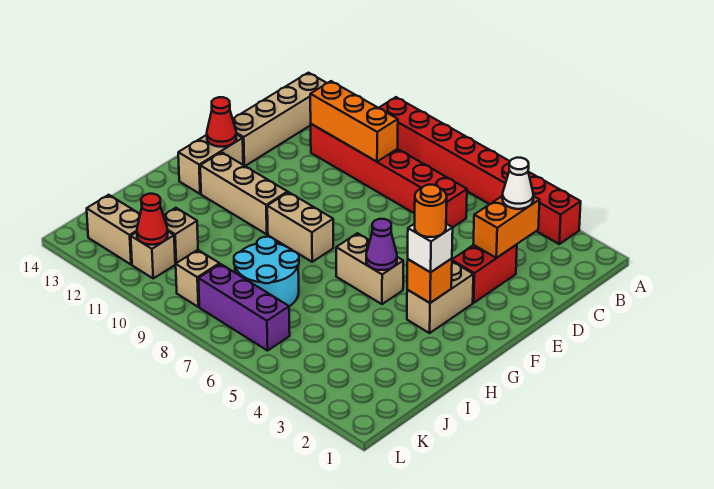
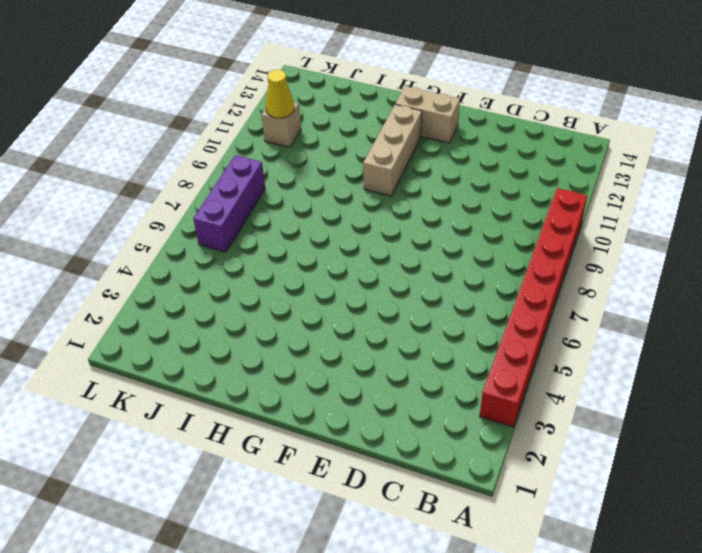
yellow cone K11 level 2 -> red cone K11 level 2
none -> tan brick B13:E13 level 1
none -> red brick C6:C11 level 1
none -> red brick D3:E3 level 1

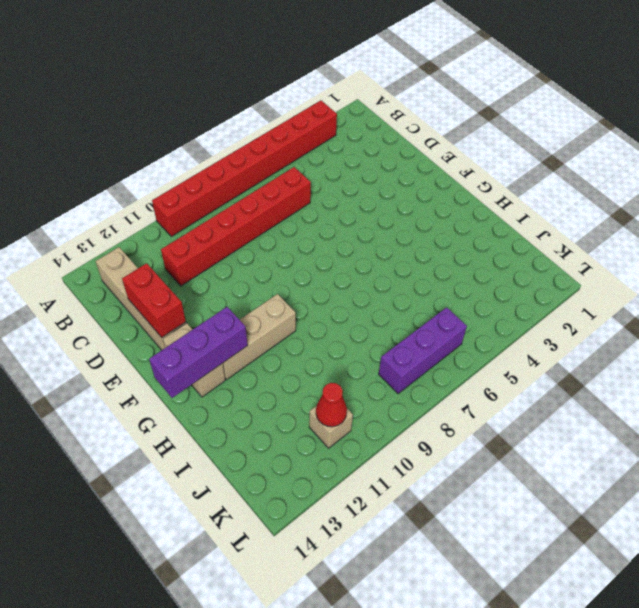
red brick D13:E13 level 2 -> red brick D3:E3 level 1
purple brick G12:G14 level 2 -> none
none -> tan brick F3:G3 level 1
none -> tan brick G5:G6 level 1
none -> tan brick G8:G9 level 1

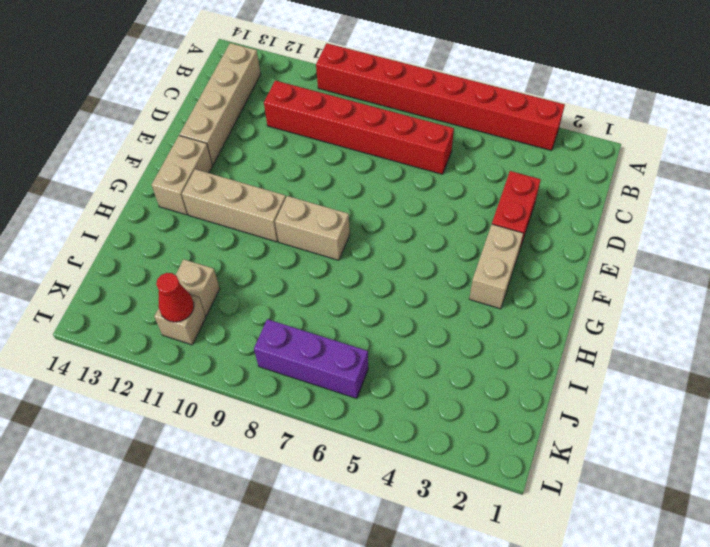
none -> tan brick G5:G6 level 1
none -> cyan round brick I7:J8 level 1
none -> tan brick K9 level 1

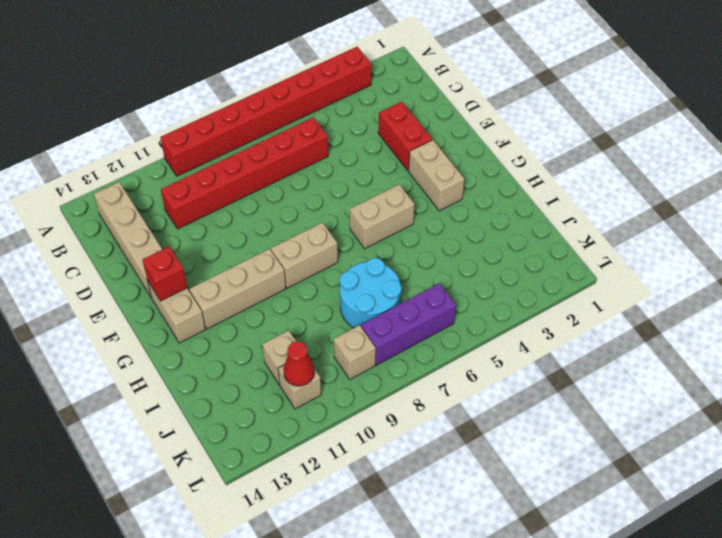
red brick F13 level 2 -> red cone F13 level 2
none -> tan brick K12:K13 level 1
none -> orange brick C3:D3 level 2
none -> orange brick C9:C11 level 2

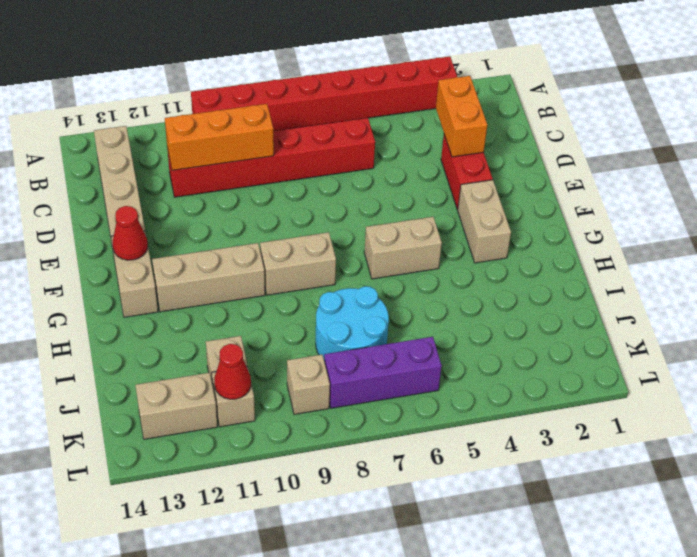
none -> orange brick G3 level 2
none -> purple cone G5 level 2
none -> white cone C3 level 3

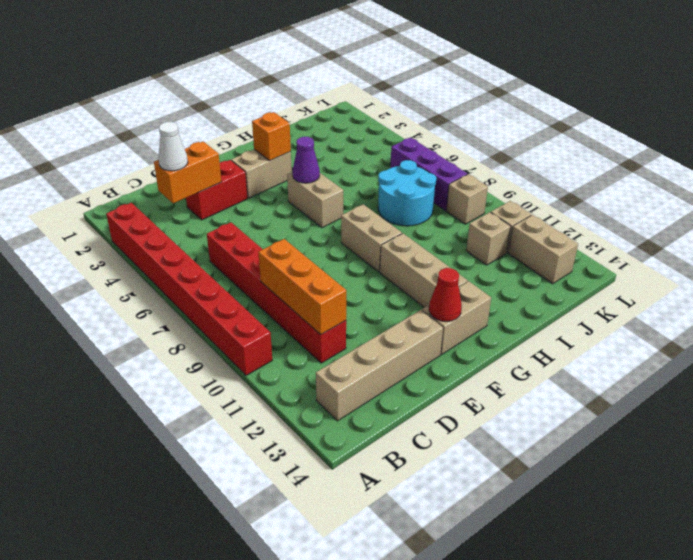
none -> red cone K11 level 2
none -> white brick G3 level 3
none -> orange round brick G3 level 4

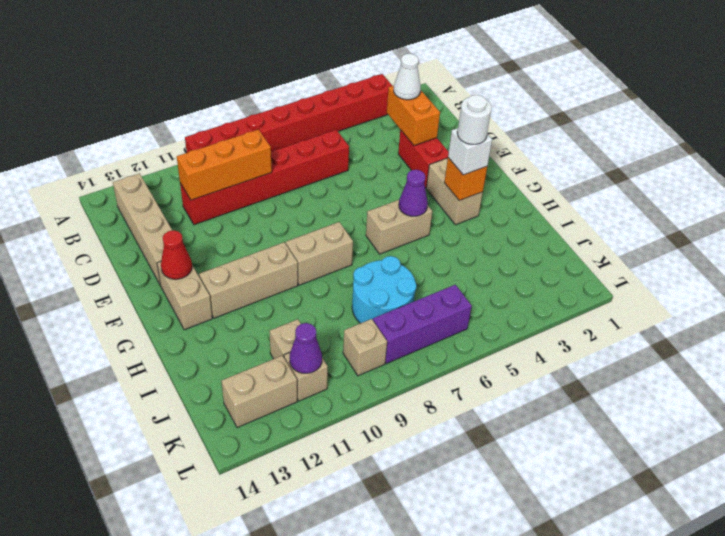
white round brick G3 level 4 -> orange round brick G3 level 4
purple cone K11 level 2 -> red cone K11 level 2

